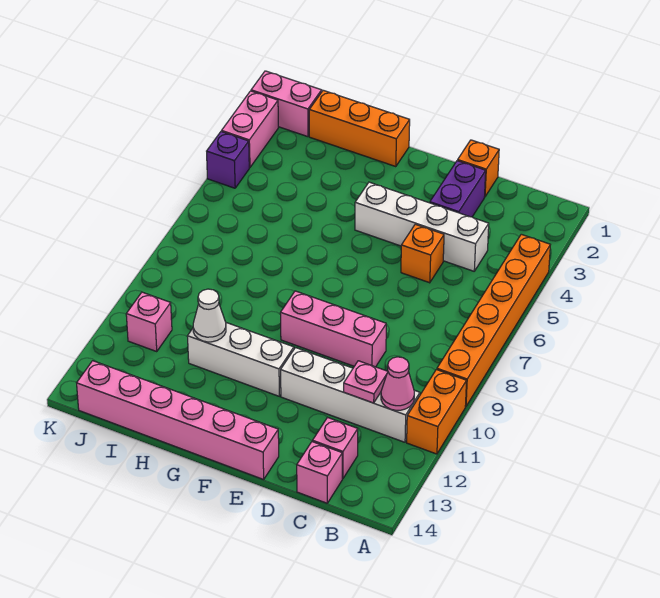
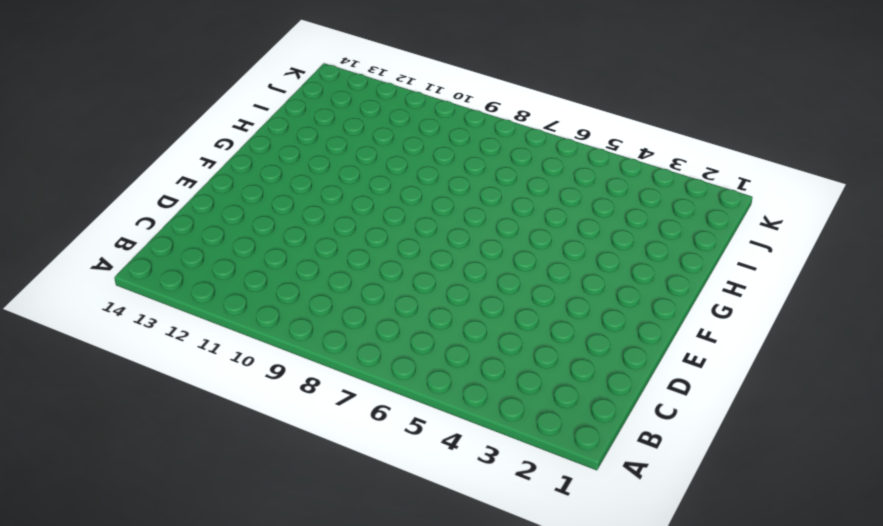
none -> orange brick A4:A9 level 1
none -> orange brick A10:A11 level 1
none -> white brick B11:E11 level 1

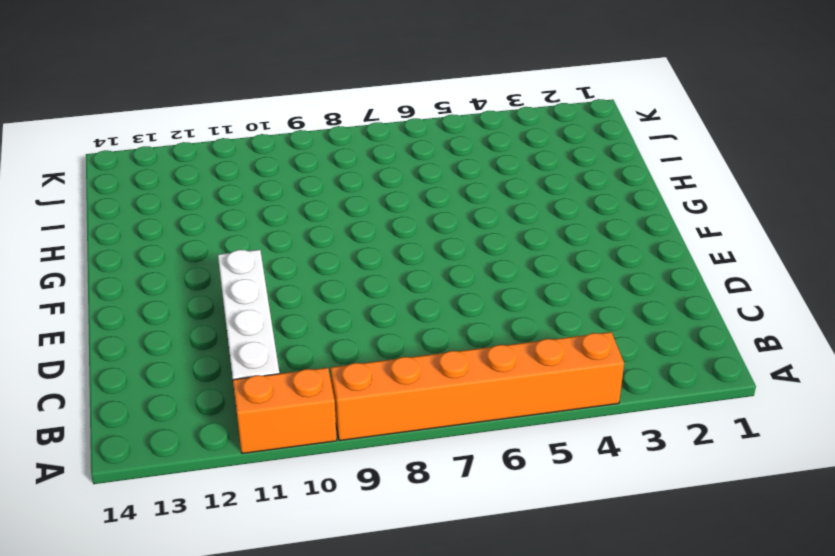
none -> white brick C4:F4 level 1
none -> pink brick C13 level 1
none -> pink brick C14 level 1

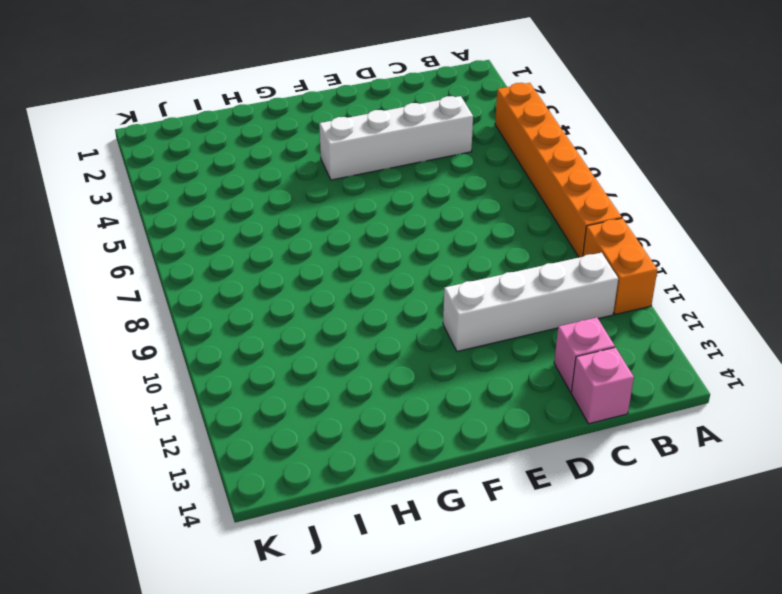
none -> orange brick D1 level 1
none -> purple brick D2:D3 level 1
none -> orange brick D5 level 1

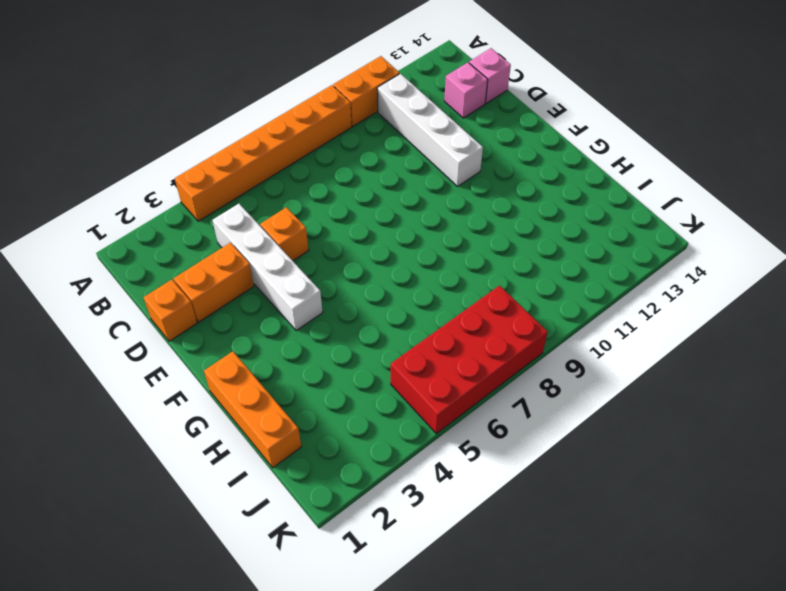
orange brick D2:D3 level 1 -> purple brick D2:D3 level 1
red brick J5:K8 level 1 -> none
none -> pink brick D9:F9 level 1
none -> pink brick E14:J14 level 1
none -> white brick F11:H11 level 1

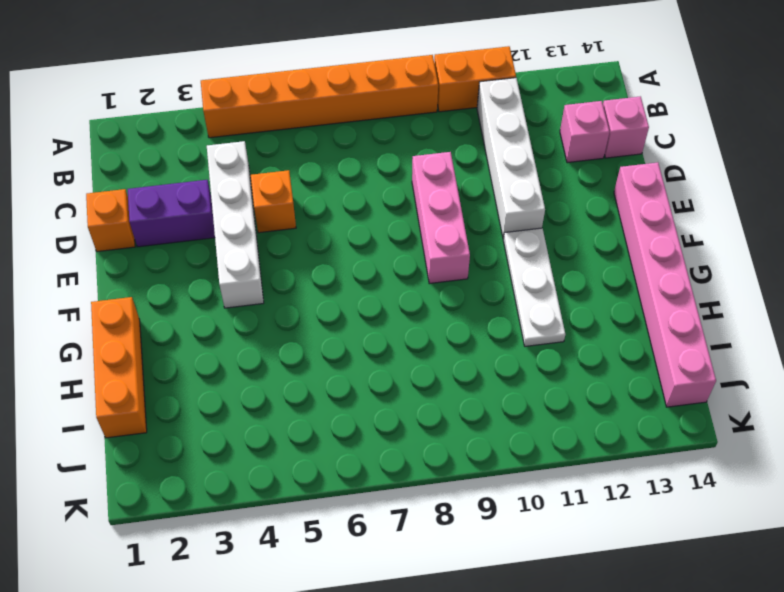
white plate F11:H11 level 1 -> white brick F11:H11 level 1
none -> pink brick J1:K1 level 1
none -> pink brick J11 level 1
none -> pink brick K2:K3 level 1

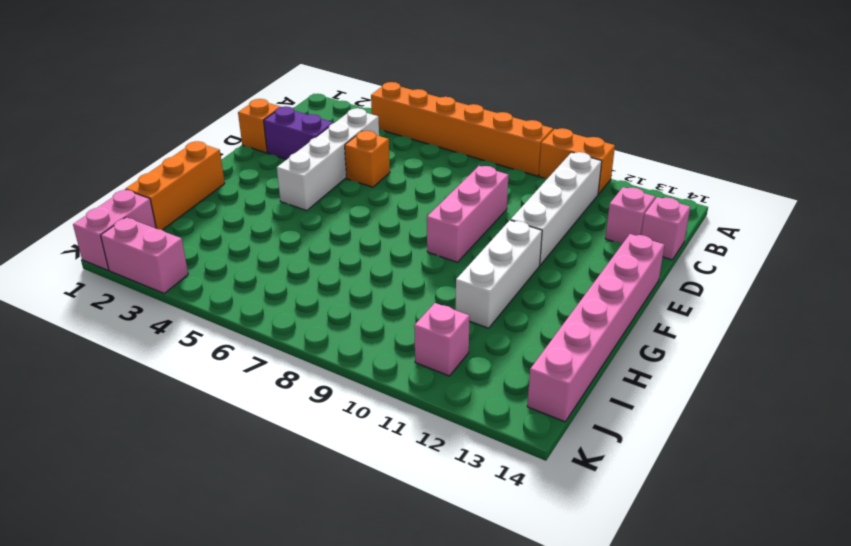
none -> purple brick K4 level 1
none -> pink cone B11 level 2
none -> pink plate C11 level 2

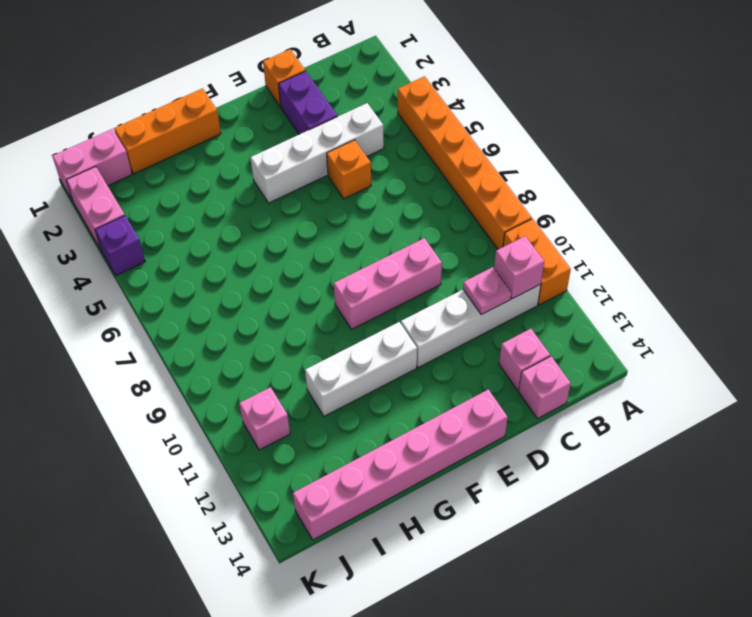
pink brick B11 level 2 -> pink cone B11 level 2
none -> white cone H11 level 2

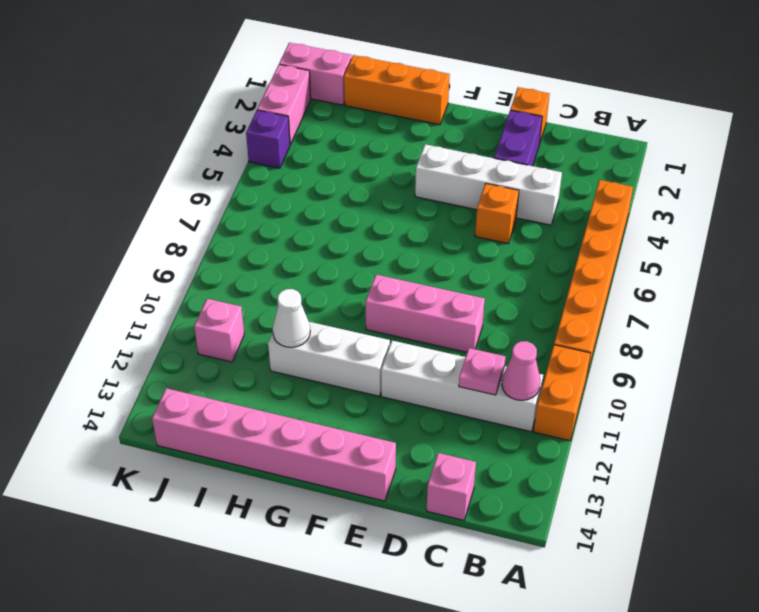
none -> pink brick C13 level 1

